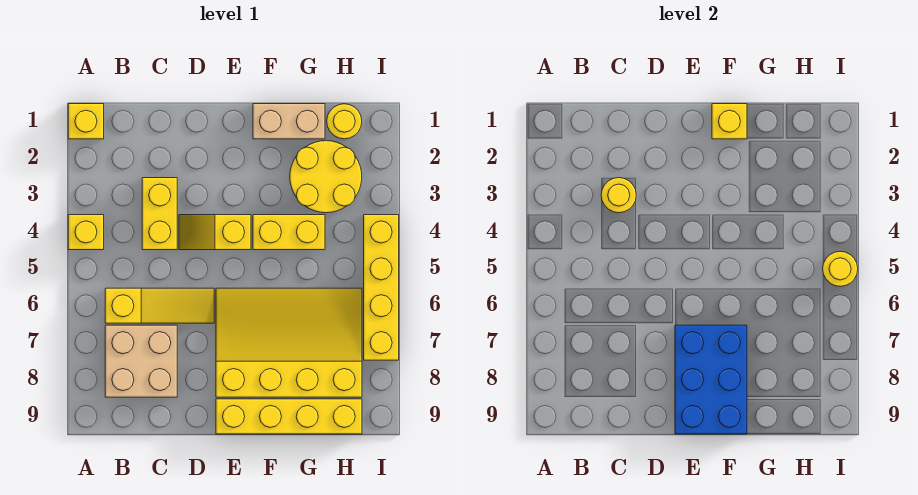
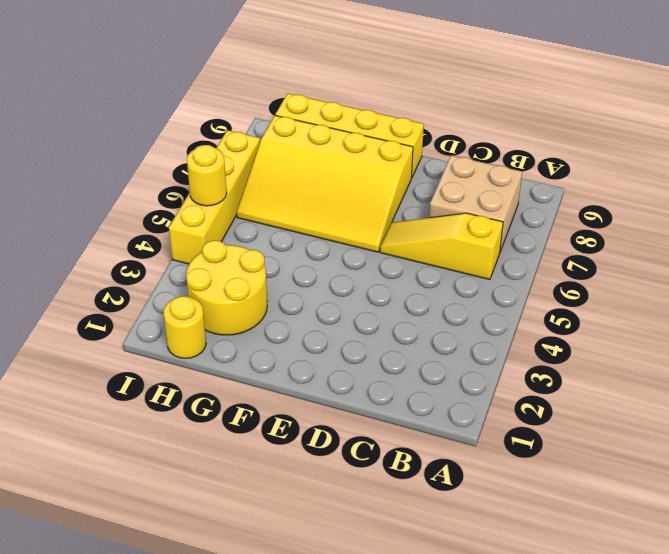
none -> yellow brick A1 level 1
none -> yellow brick A4 level 1
none -> yellow brick C3:C4 level 1

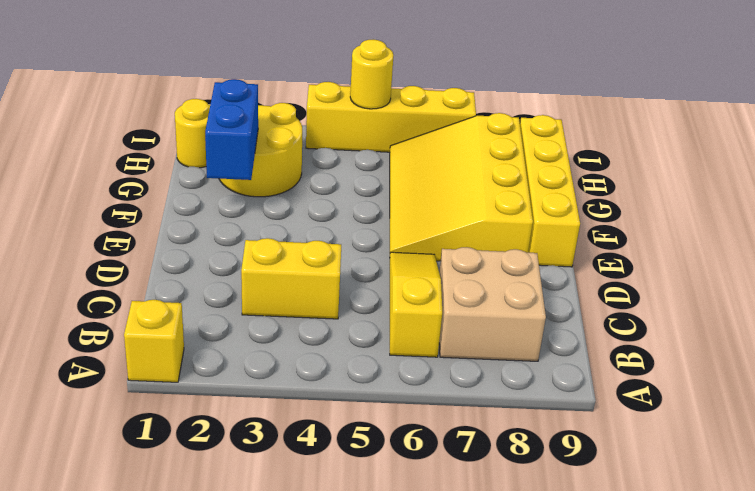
blue brick F2:G2 level 2 -> none
none -> yellow brick A4 level 1
none -> yellow slope D4:E4 level 1 top E
none -> tan brick F1:G1 level 1

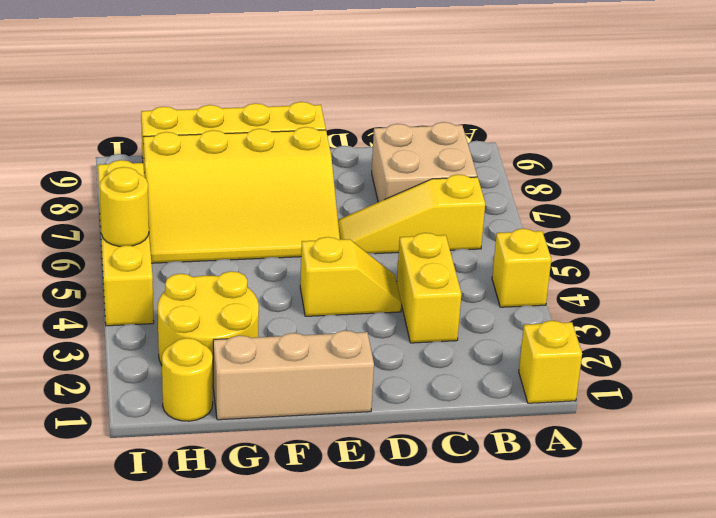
tan brick E1:G1 level 1 -> tan brick F1:G1 level 1
none -> yellow brick F4:G4 level 1
none -> yellow round brick C3 level 2
none -> blue brick E7:F9 level 2

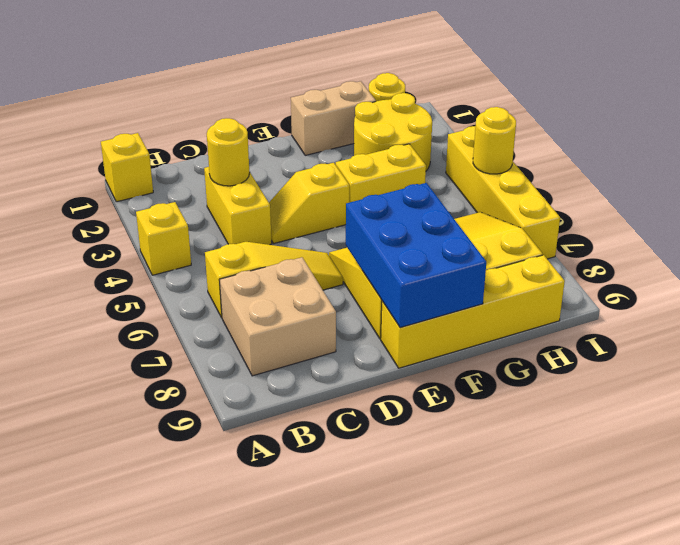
none -> yellow brick F1 level 2

